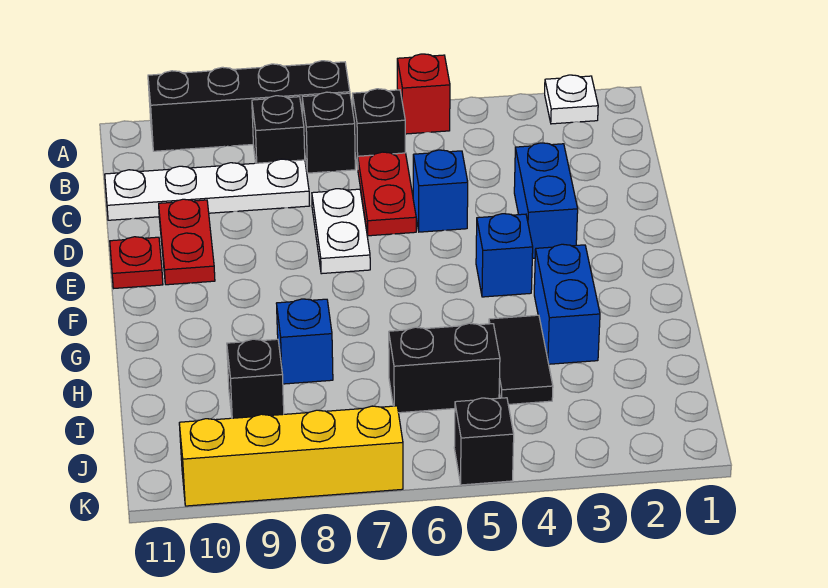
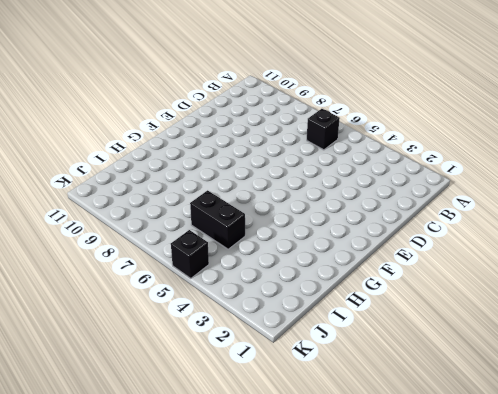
none -> white plate A2 level 1
none -> red brick A5 level 1
none -> black brick A7:A10 level 1

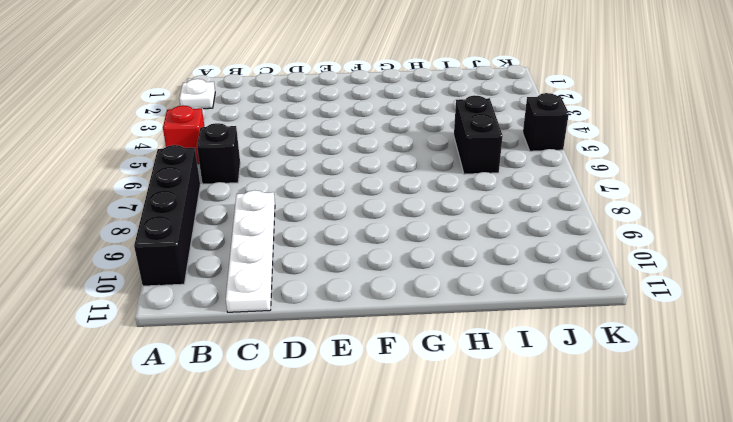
none -> black brick B7 level 1
none -> black brick B8 level 1
none -> red plate C6:D6 level 1

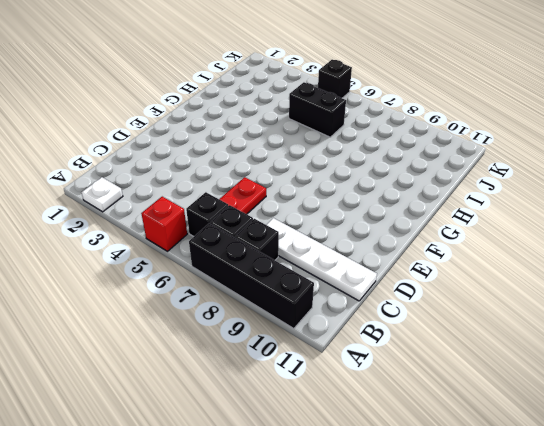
none -> blue brick D3:E3 level 1
none -> blue brick D5 level 1
none -> white plate D7:E7 level 1

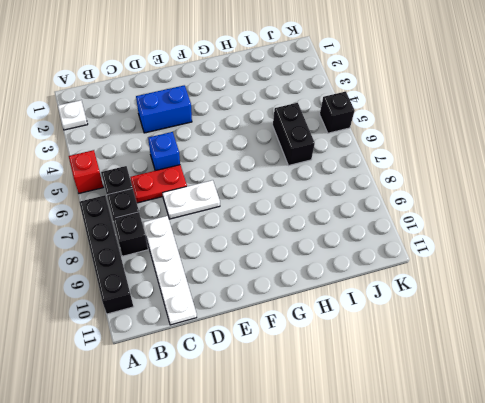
none -> red plate D10:E10 level 1
none -> red plate E11 level 1
none -> blue brick F4 level 1

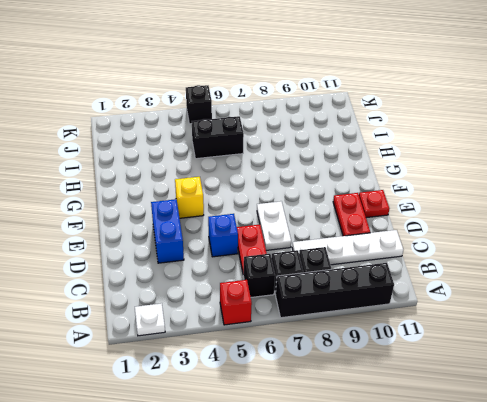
yellow brick F4 level 1 -> blue brick F4 level 1
none -> blue brick G3:H3 level 1
none -> black tile H4:I4 level 1
none -> blue brick H8 level 1

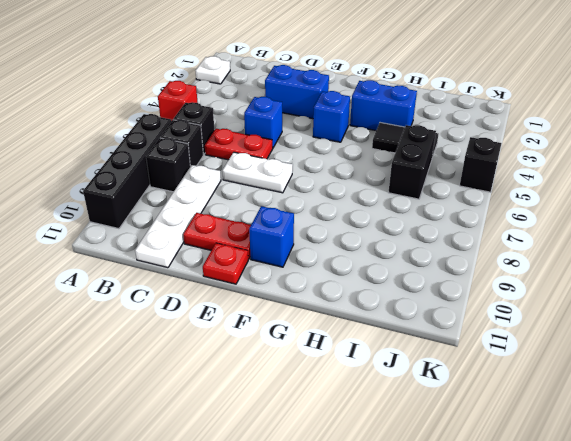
blue brick F10 level 1 -> blue brick H8 level 1
none -> black brick I9 level 1
none -> yellow brick K7:K10 level 1

